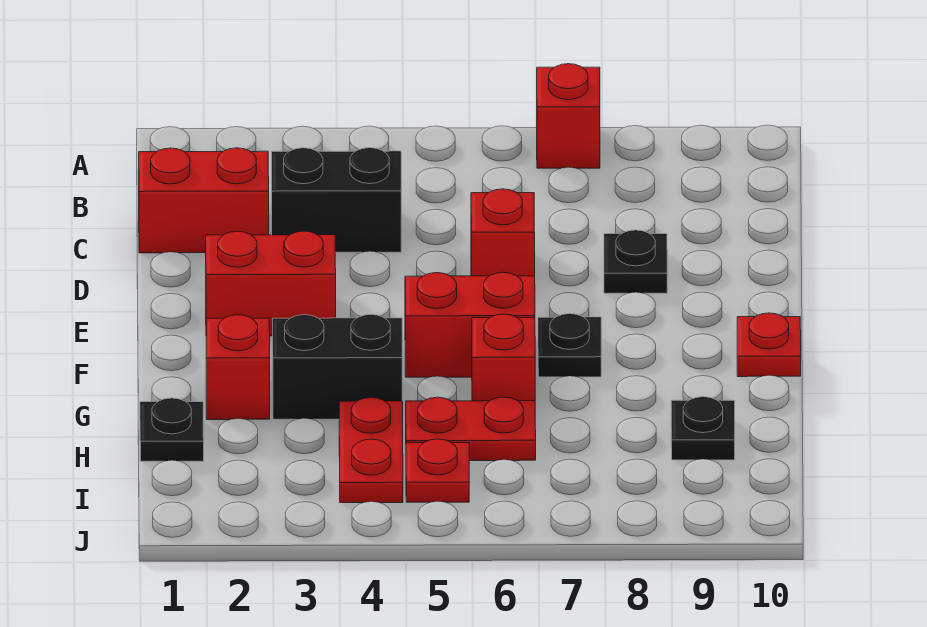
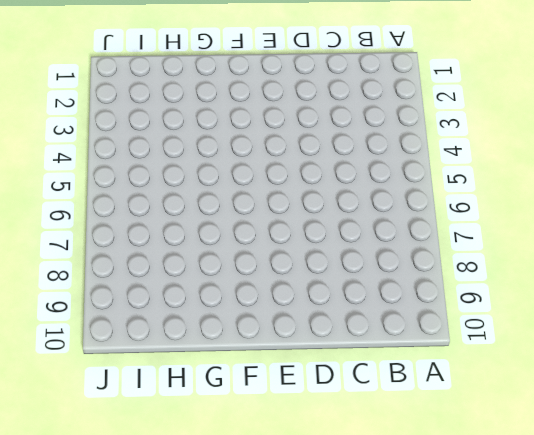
none -> red brick A7 level 1
none -> red brick C1:C2 level 1
none -> black brick C3:C4 level 1

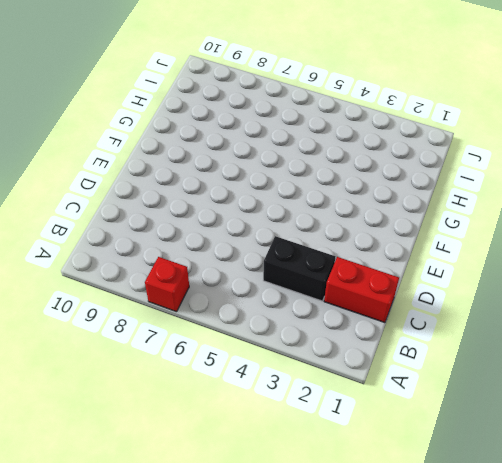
none -> red brick D6 level 1
none -> black plate D8 level 1
none -> red brick E2:E3 level 1

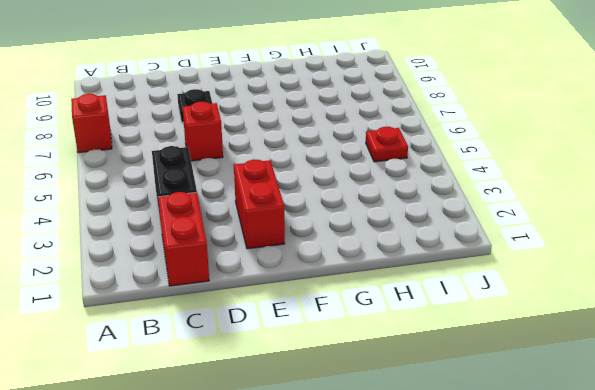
none -> red brick F5:F6 level 1
none -> black plate F7 level 1
none -> red plate F10 level 1

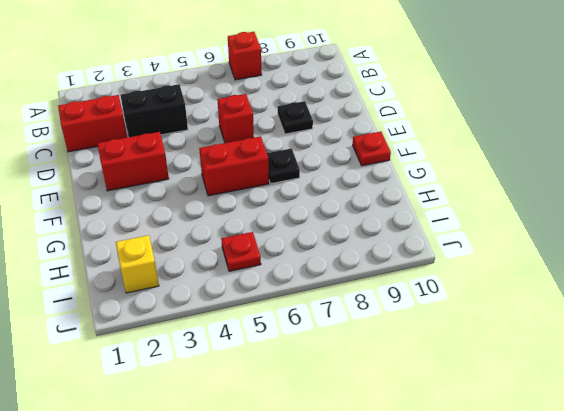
yellow brick I2 level 1 -> none
none -> red brick G2 level 1
none -> black brick G3:G4 level 1
none -> red brick G6 level 1

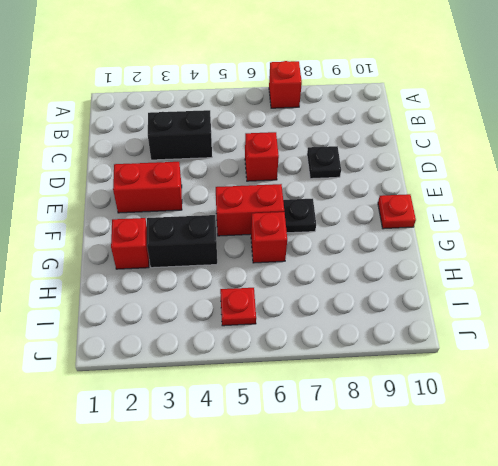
none -> red brick C1:C2 level 1
none -> black plate H1 level 1
none -> red plate H4:I4 level 1

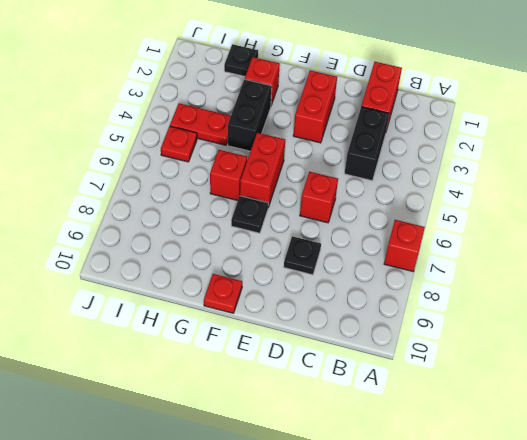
none -> red plate H5:H6 level 1
none -> black plate H9 level 1

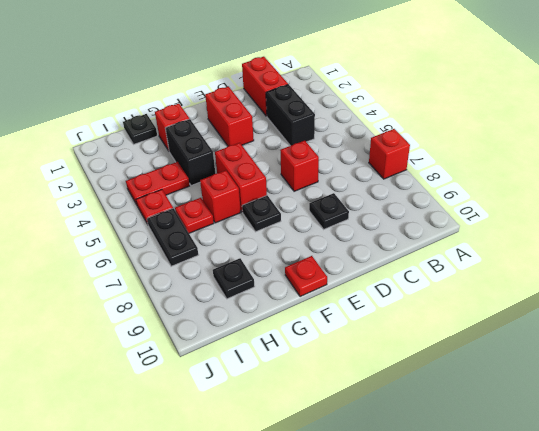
red plate H6 level 1 -> red plate H5:H6 level 1
black plate I6:I7 level 1 -> none

